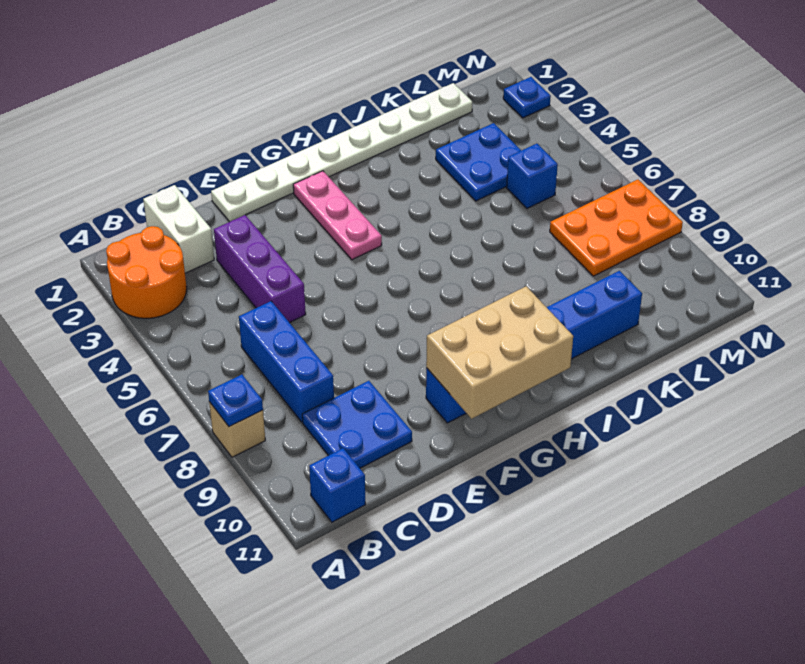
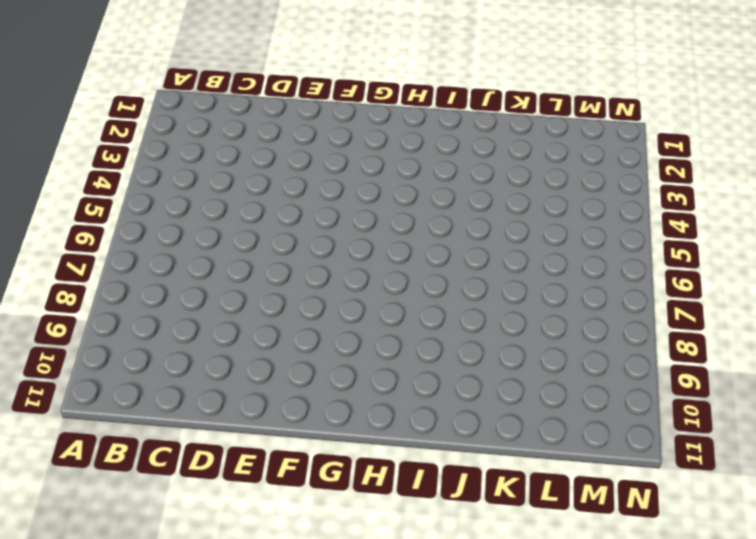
none -> orange round brick A2:B3 level 1
none -> tan brick A8 level 1
none -> blue brick B11 level 1

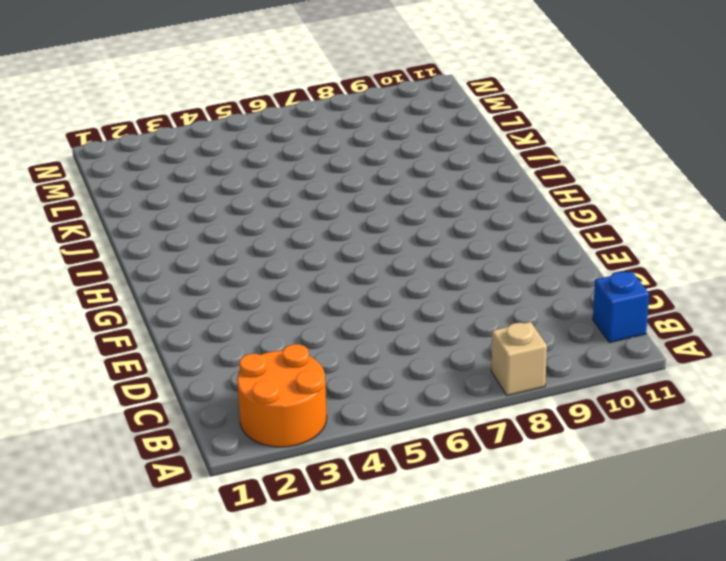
none -> white brick C1:C2 level 1
none -> blue brick C6:C8 level 1
none -> blue plate C9:D10 level 1

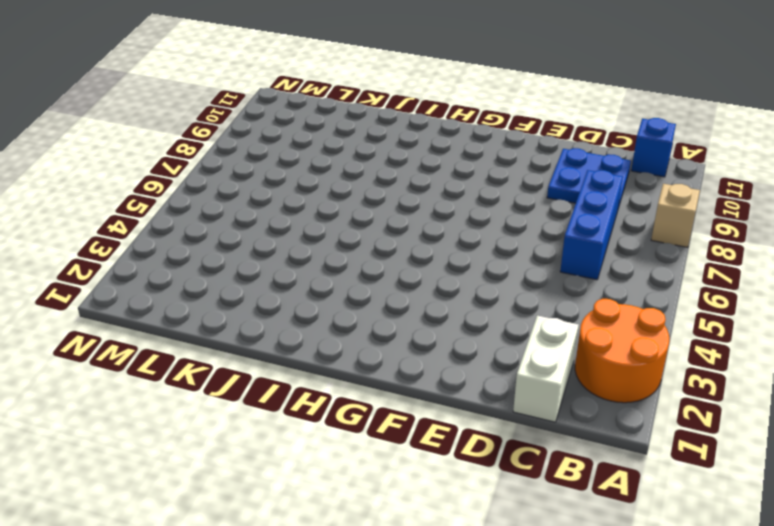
none -> purple brick D3:D5 level 1
none -> white plate E1:L1 level 1
none -> blue brick F10:K10 level 1

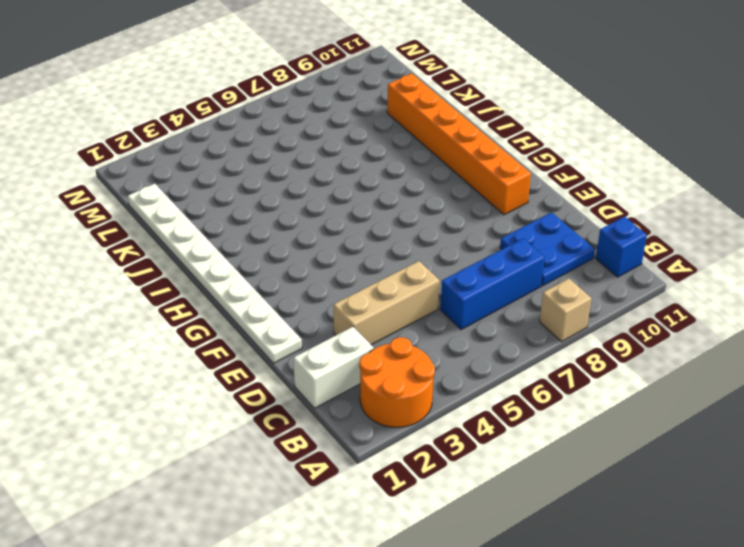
tan brick D3:D5 level 1 -> purple brick D3:D5 level 1
orange brick F10:K10 level 1 -> blue brick F10:K10 level 1
none -> pink plate G2:G4 level 1
none -> blue plate K3:L4 level 1
none -> blue brick L5 level 1

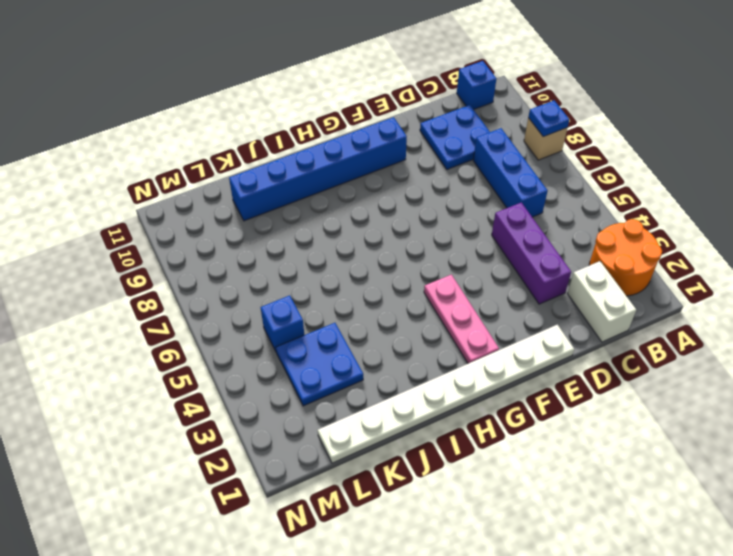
none -> orange plate L7:N8 level 1
none -> blue plate N2 level 1
none -> tan brick F10:H11 level 2

